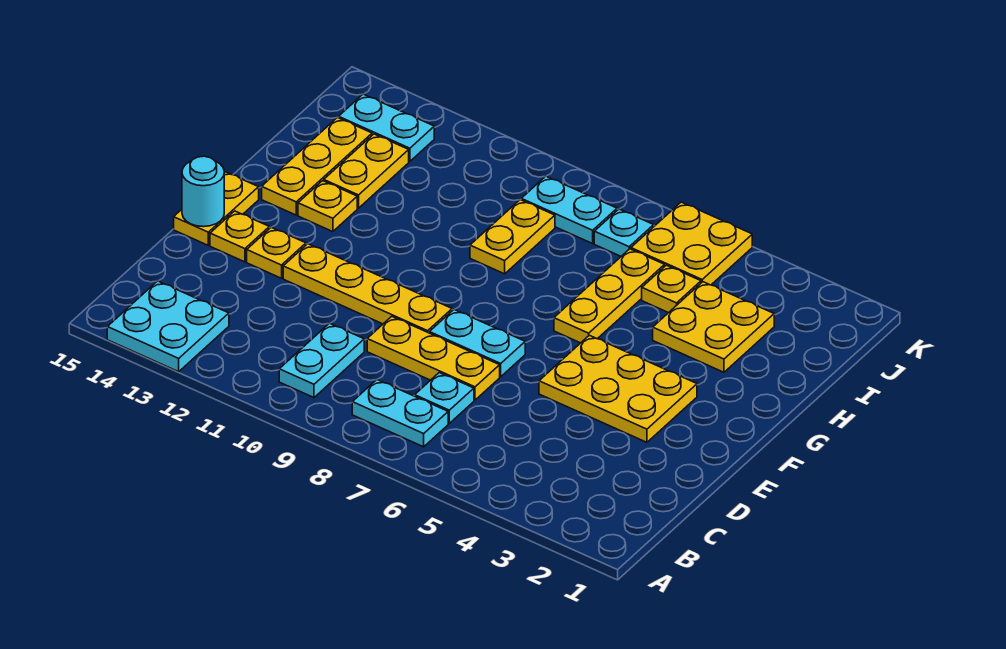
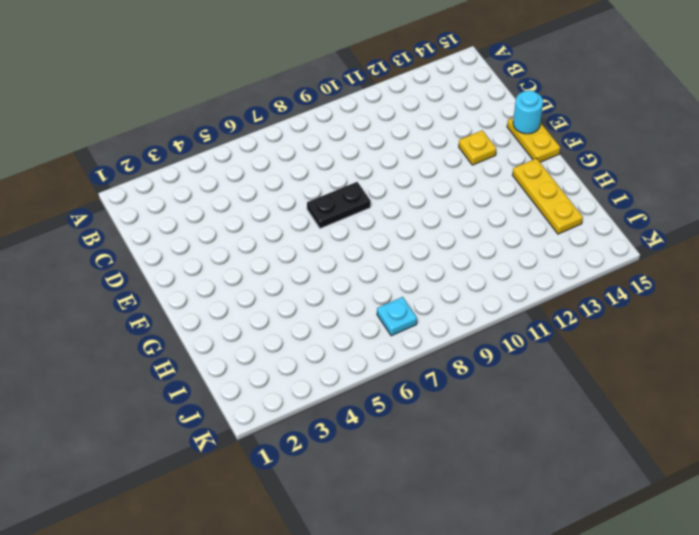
black plate E7:E8 level 1 -> cyan plate E7:E8 level 1
none -> cyan plate A13:B14 level 1
none -> cyan plate B7:B8 level 1
none -> cyan plate B10:C10 level 1

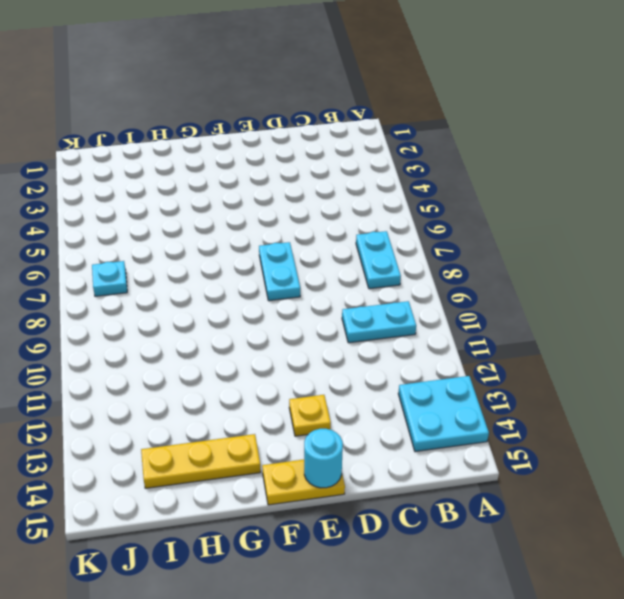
none -> cyan plate C7 level 1
none -> yellow plate D7:D9 level 1
none -> yellow plate E3:F5 level 1

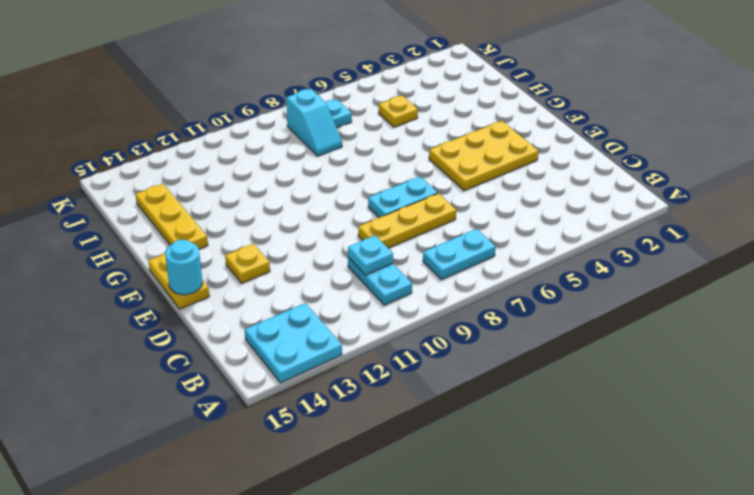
cyan plate C10 level 2 -> cyan plate C7 level 1
cyan slope I8:J8 level 1 top J -> cyan plate J8:J9 level 1
none -> yellow plate E9:E12 level 1
none -> yellow plate E14 level 1
none -> yellow plate G6:I6 level 1

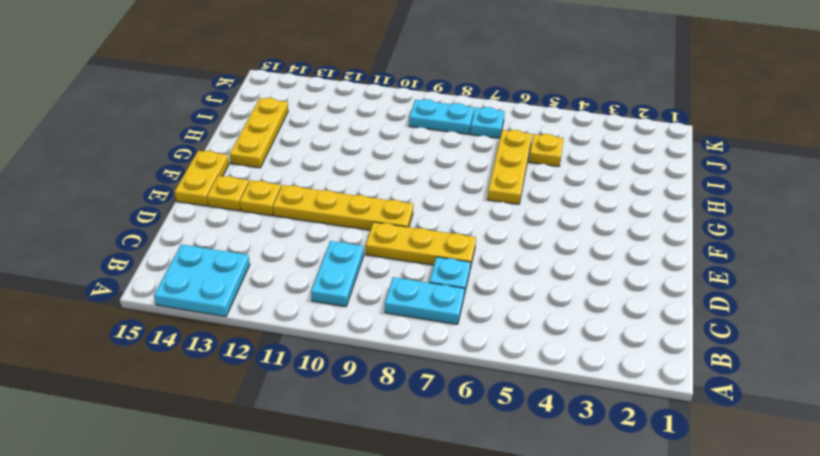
none -> yellow plate E3:F5 level 1
none -> cyan plate E7:E8 level 1
none -> yellow plate G13 level 1

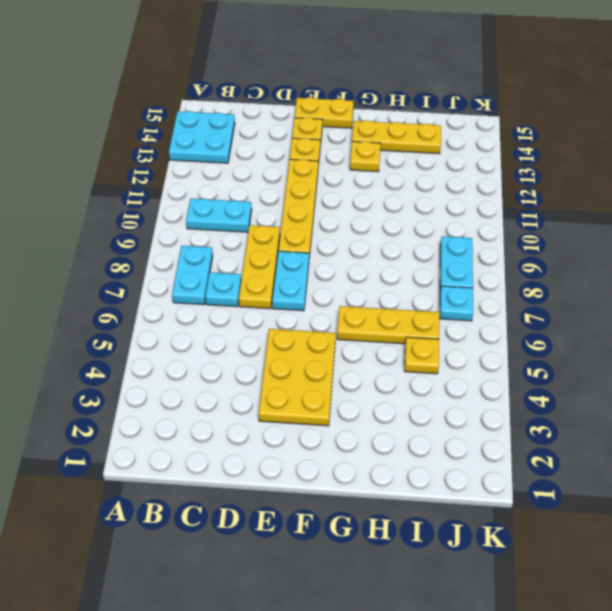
none -> yellow plate H3:I4 level 1
none -> yellow plate H9:I9 level 1
none -> yellow plate H13:I13 level 1

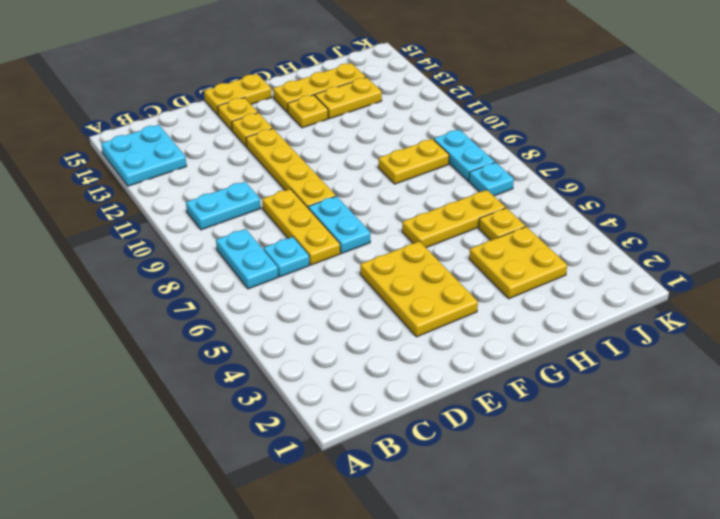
none -> yellow plate J5:K6 level 1
none -> cyan plate J13:J14 level 1
none -> cyan round brick E15 level 2

